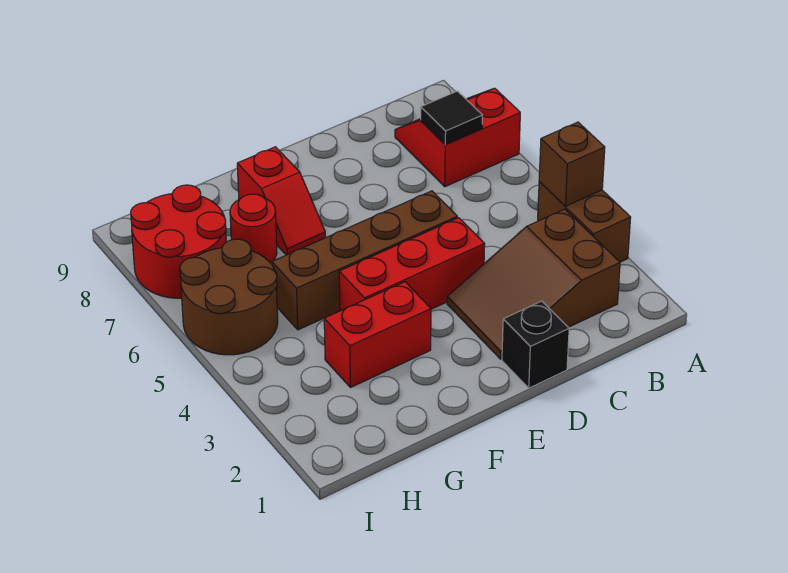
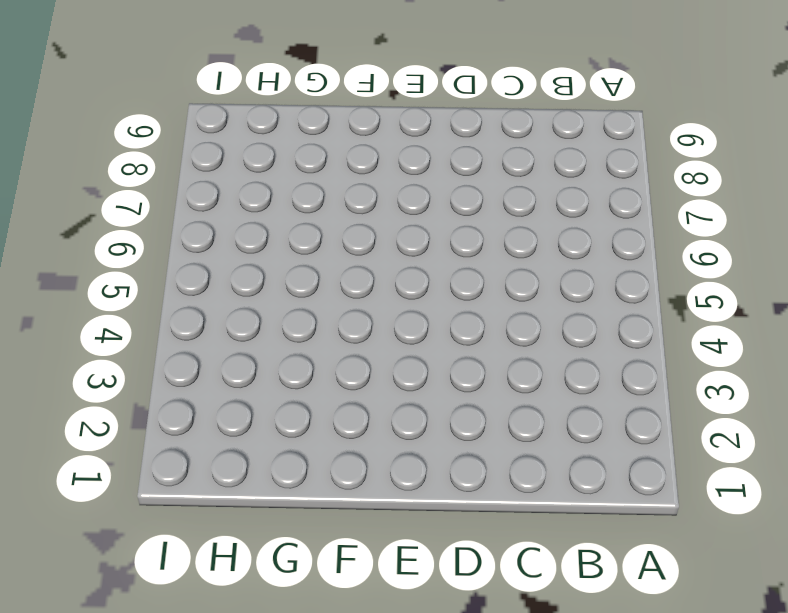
none -> brown brick A3:A4 level 1
none -> red slope A7:B8 level 1 top 7
none -> brown slope B2:D3 level 1 top B

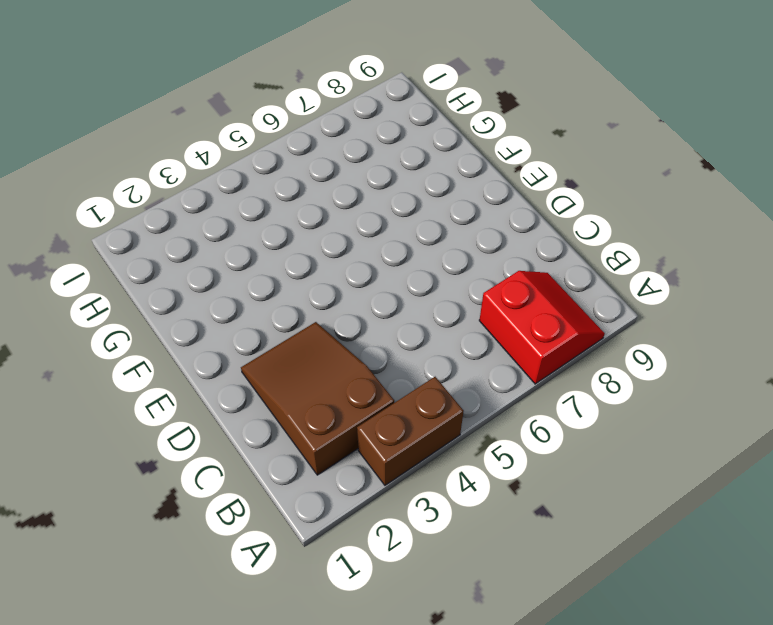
none -> black brick D1 level 1
none -> red brick D4:F4 level 1
none -> brown brick D5:G5 level 1

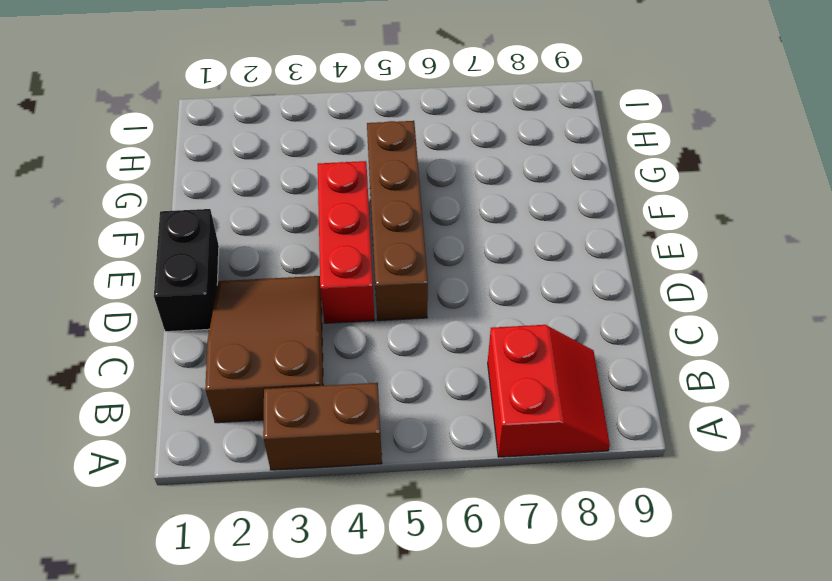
black brick D1:E1 level 1 -> black brick D1 level 1
none -> red brick F3:G3 level 1
none -> red slope F7:F8 level 1 top 8
none -> red round brick G7 level 1

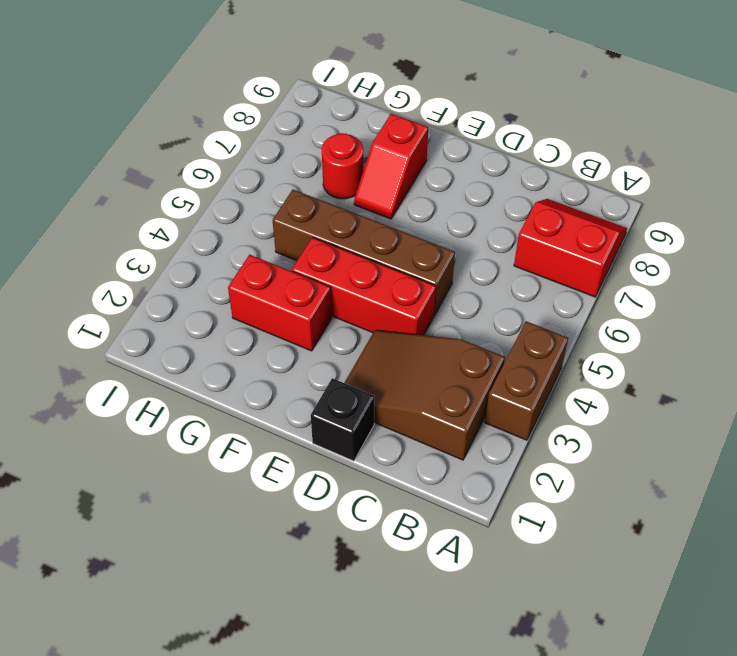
none -> brown round brick H5:I6 level 1
none -> red round brick H7:I8 level 1
none -> brown brick A4 level 2

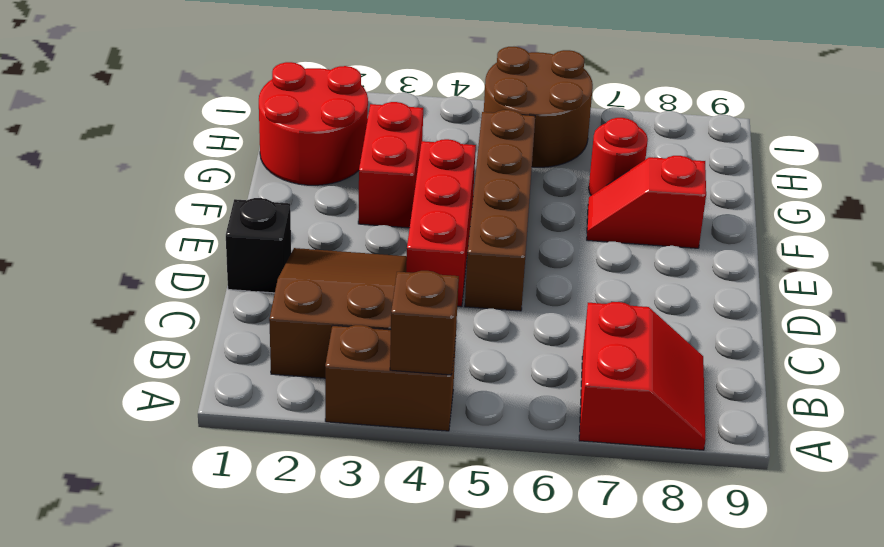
red round brick G1:H2 level 1 -> red round brick H7:I8 level 1
none -> black tile B7 level 2

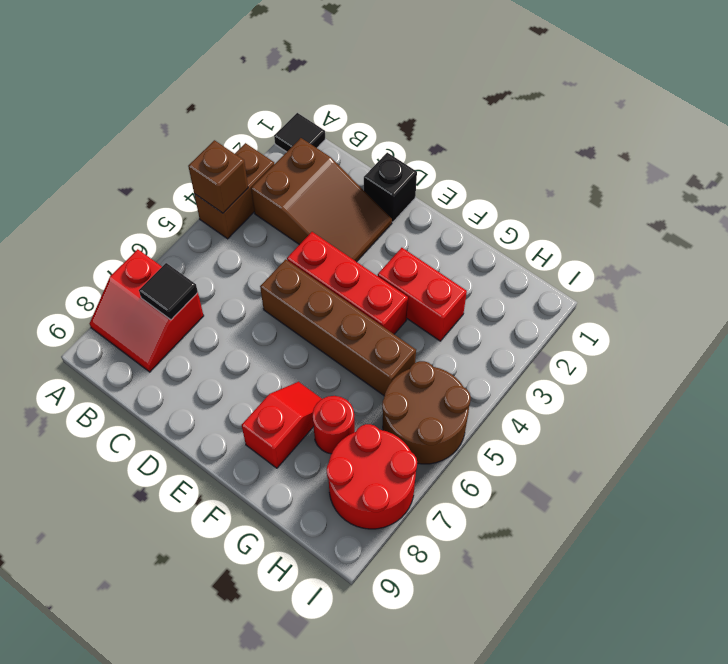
black tile A1 level 1 -> none

